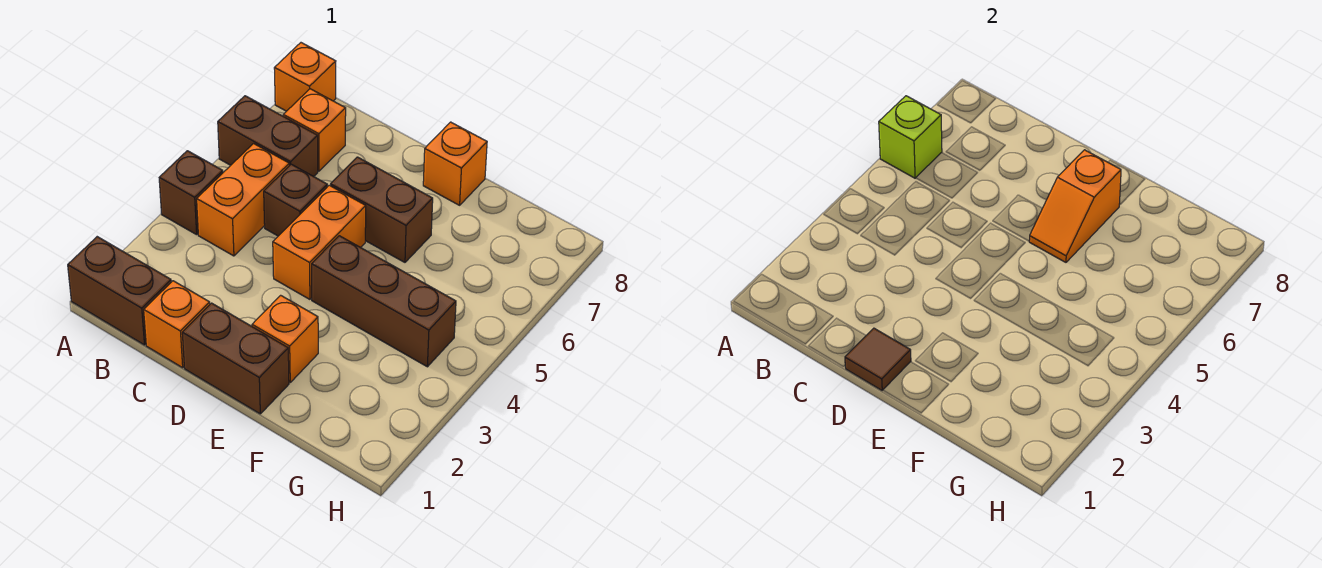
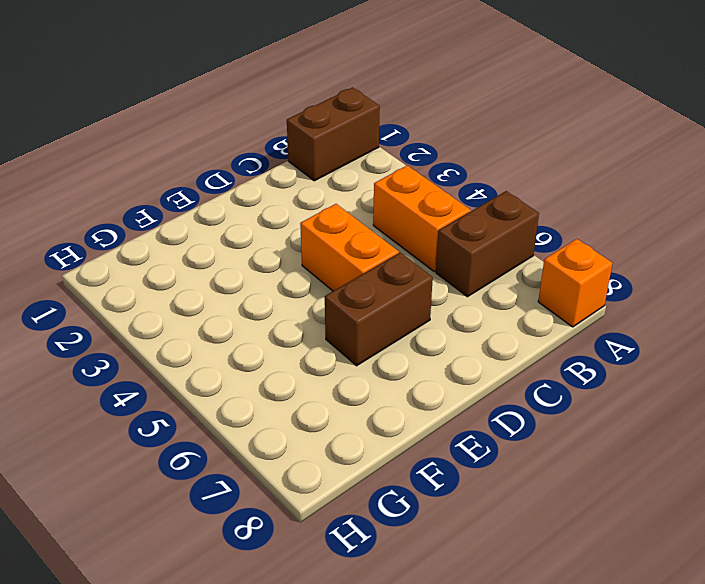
none -> brown brick A4 level 1
none -> orange brick B7 level 1
none -> orange brick C1 level 1

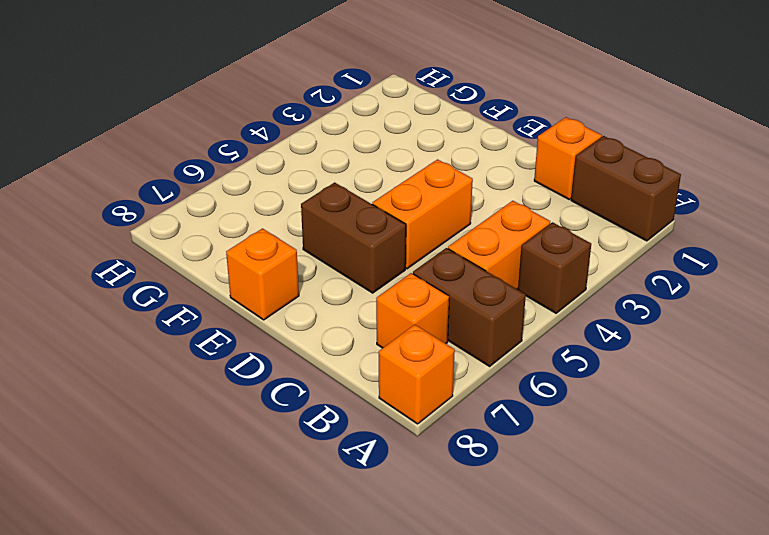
none -> brown brick C5 level 1
none -> brown brick D1:E1 level 1
none -> orange brick E2 level 1

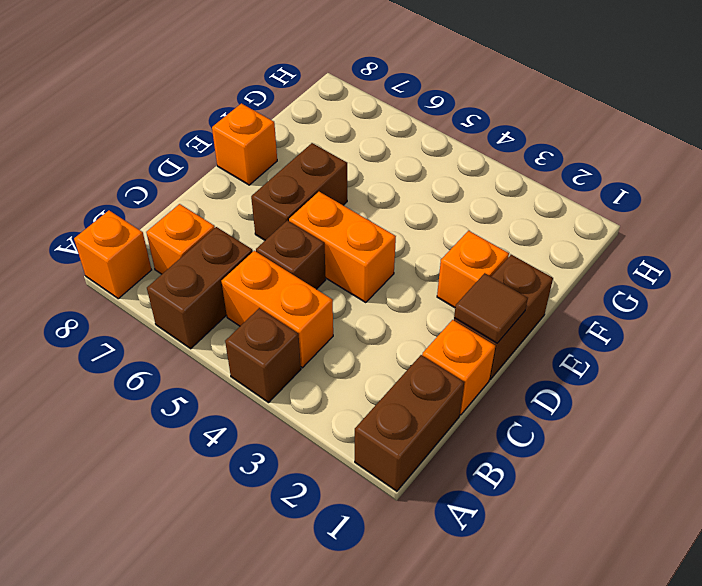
none -> brown brick E4:G4 level 1
none -> lime brick A6 level 2
none -> orange slope E6:E7 level 2 top 7

